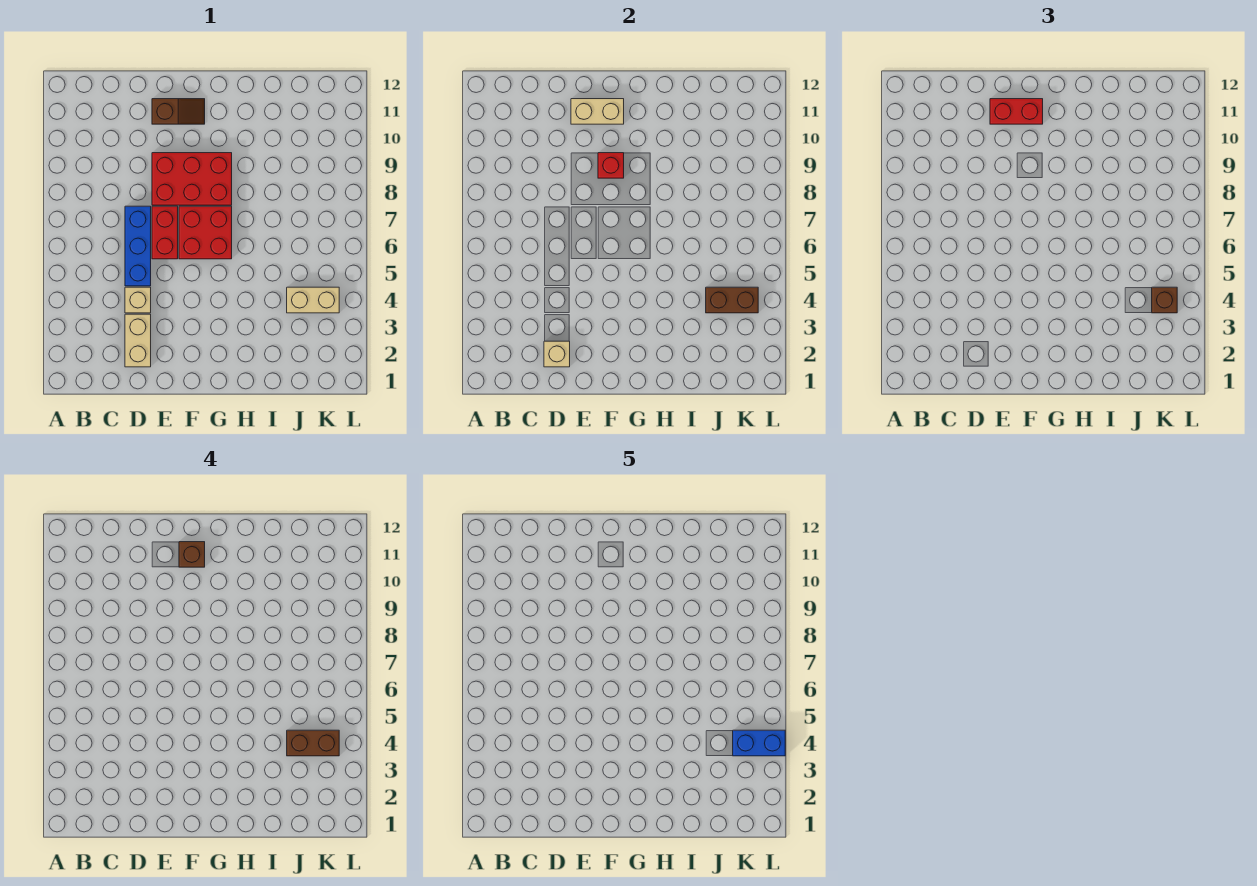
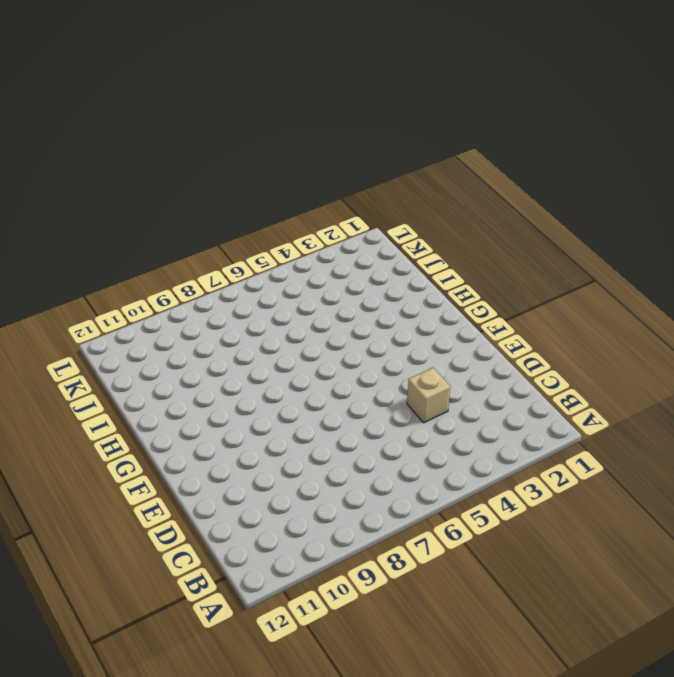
none -> tan brick D2:D3 level 1
none -> blue brick D5:D7 level 1
none -> red brick E6:E7 level 1

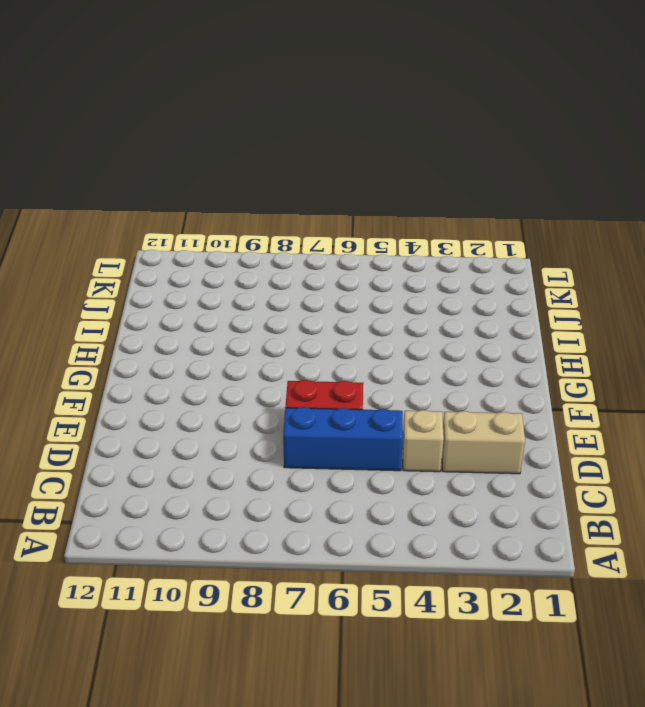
none -> red brick E8:G9 level 1
none -> brown slope E11:F11 level 1 top E
none -> red brick F6:G7 level 1

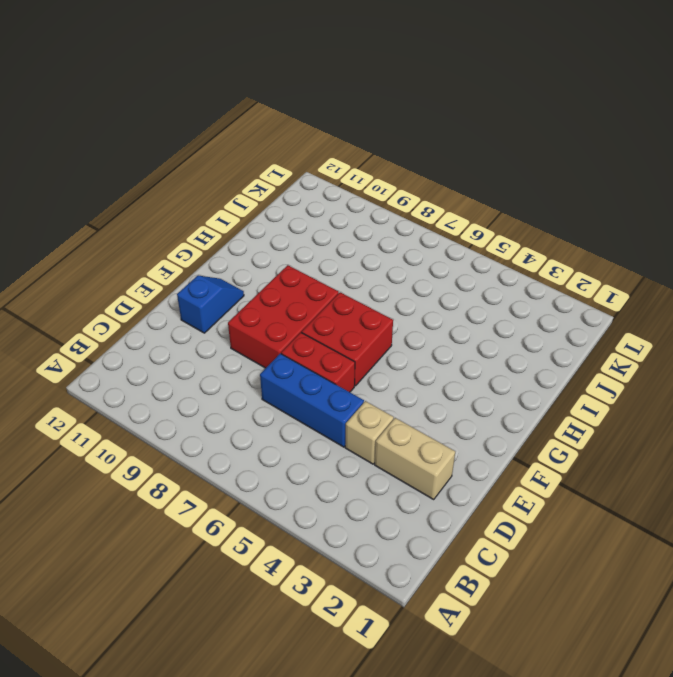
blue slope E11:F11 level 1 top E -> brown slope E11:F11 level 1 top E
none -> tan brick J4:K4 level 1
none -> tan brick D2 level 2
none -> tan brick E11:F11 level 2

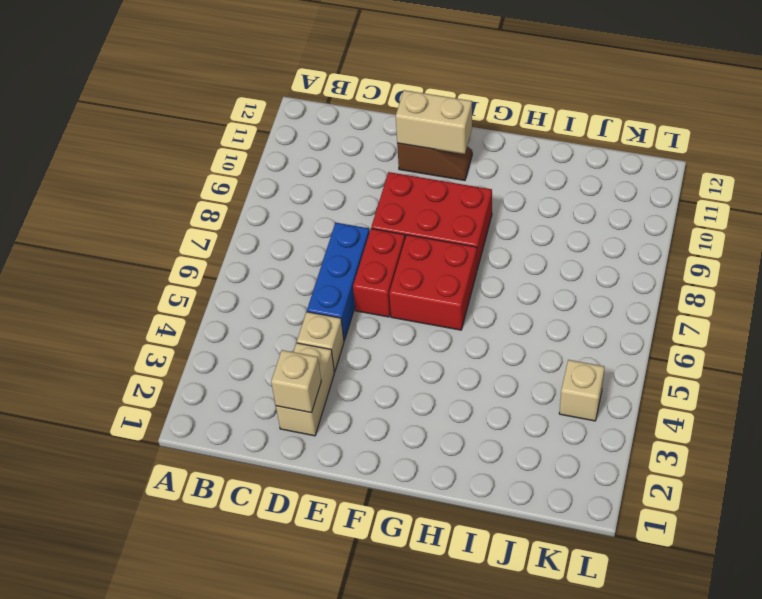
tan brick K4 level 1 -> tan brick J4:K4 level 1
none -> red brick F9 level 2
none -> brown brick J4:K4 level 2
none -> red brick E11:F11 level 3

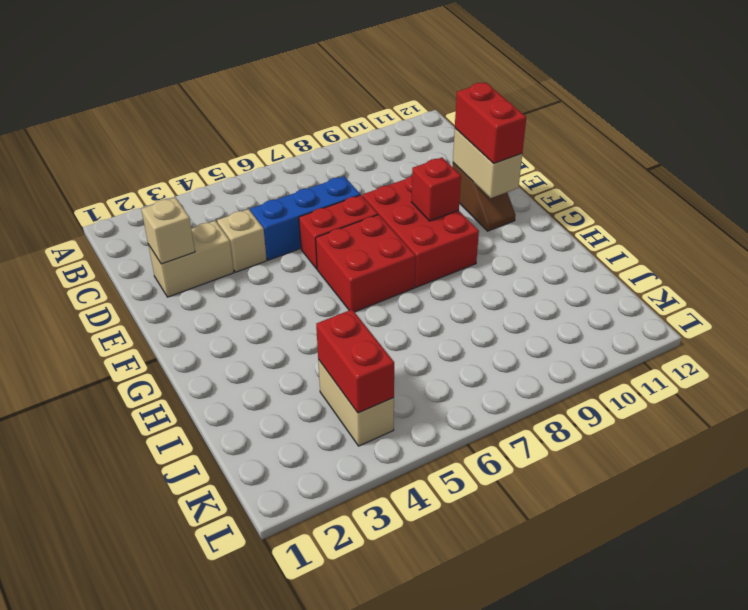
red brick J4:K4 level 2 -> brown brick J4:K4 level 2
none -> brown brick K4 level 3
none -> brown brick F11 level 4
none -> brown brick J4:K4 level 4

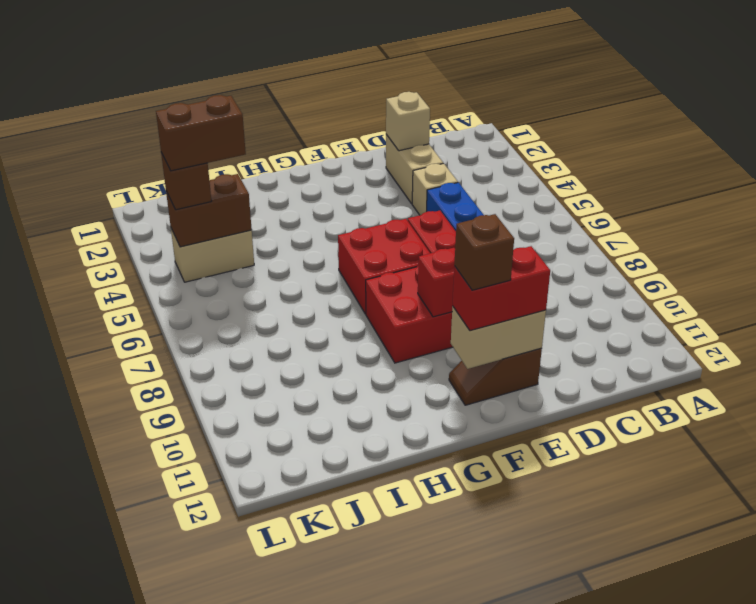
none -> blue brick K4:L4 level 5

